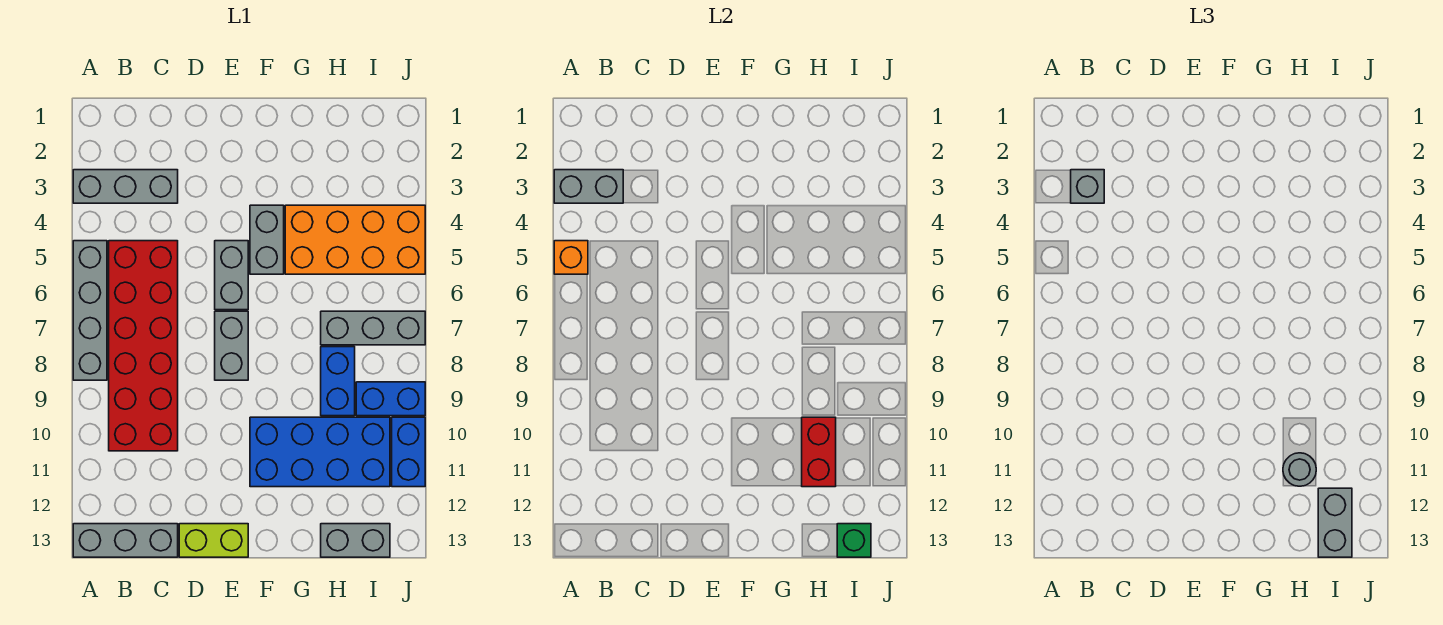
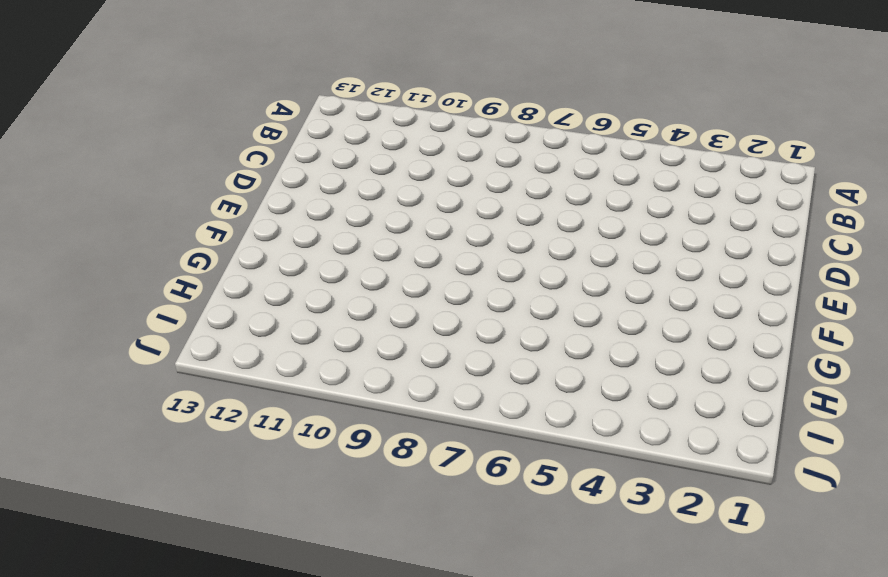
none -> grey brick A3:C3 level 1
none -> grey brick A5:A8 level 1
none -> grey brick A13:C13 level 1

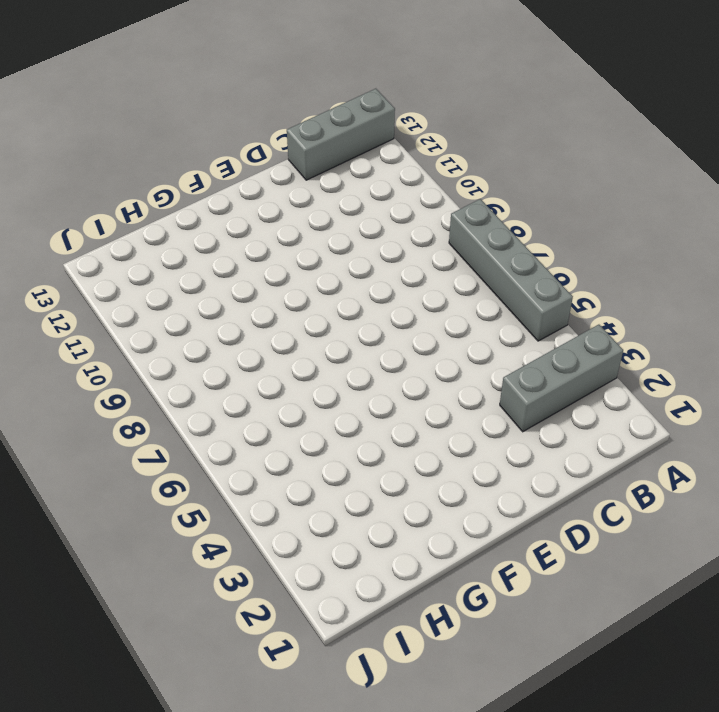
none -> red brick B5:C10 level 1
none -> lime brick D13:E13 level 1
none -> grey brick E5:E6 level 1

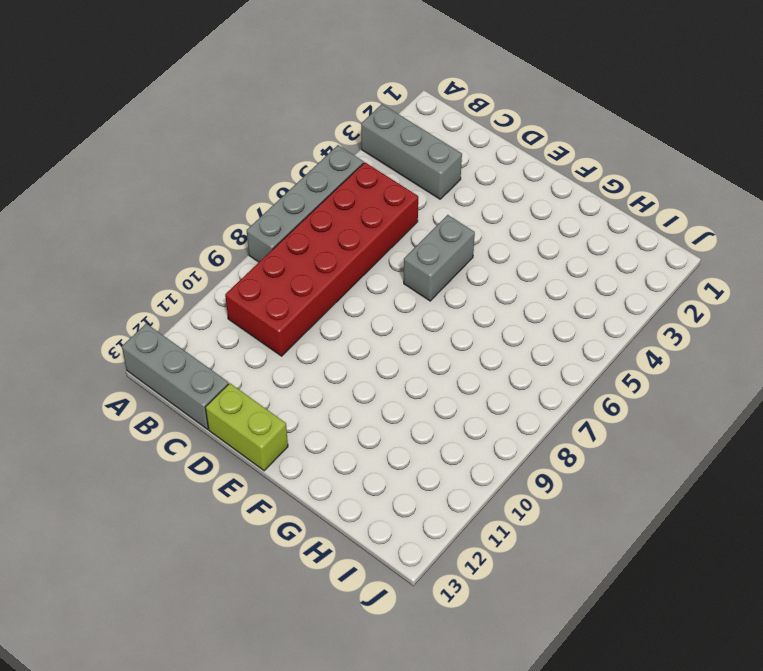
none -> grey brick E7:E8 level 1
none -> grey brick F4:F5 level 1
none -> blue brick F10:I11 level 1

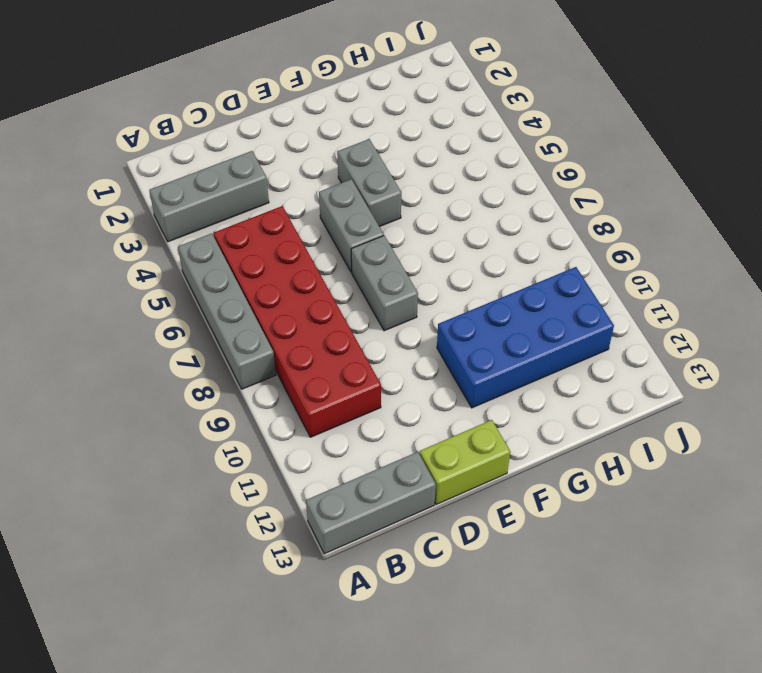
none -> orange brick G4:J5 level 1
none -> grey brick H7:J7 level 1
none -> blue brick H8:H9 level 1

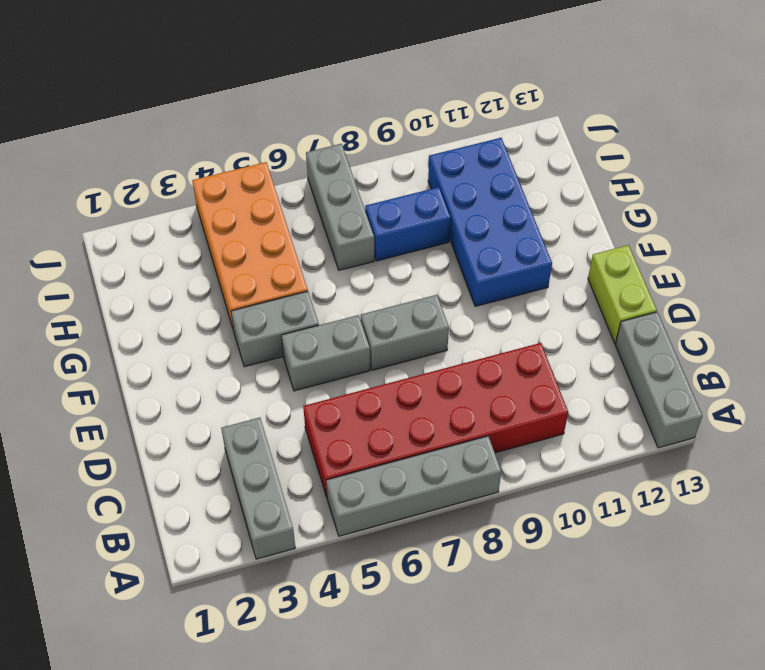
none -> grey brick H13:I13 level 1
none -> blue brick I9:J9 level 1
none -> blue brick J10:J11 level 1

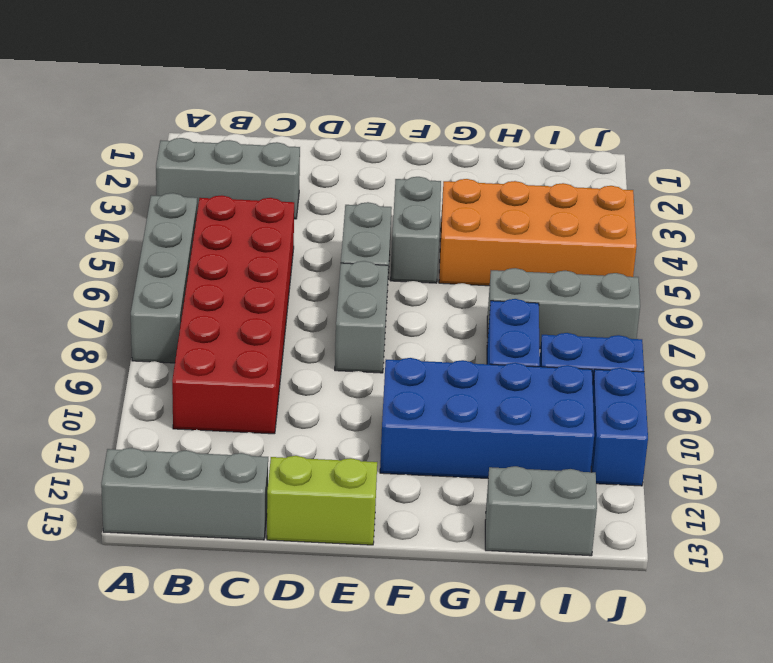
none -> grey brick A3:B3 level 2
none -> orange brick A5 level 2
none -> red brick H10:H11 level 2

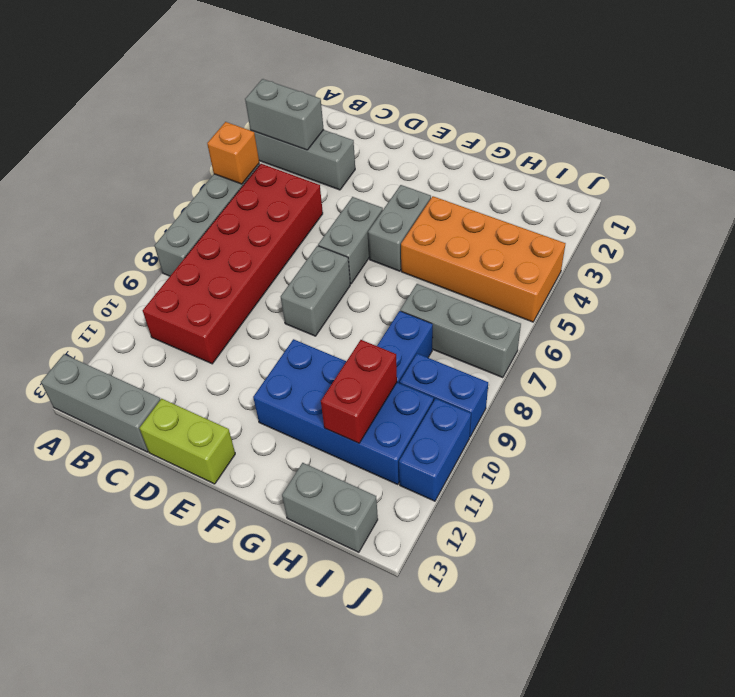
none -> green brick I13 level 2
none -> grey brick B3 level 3
none -> grey round brick H11 level 3

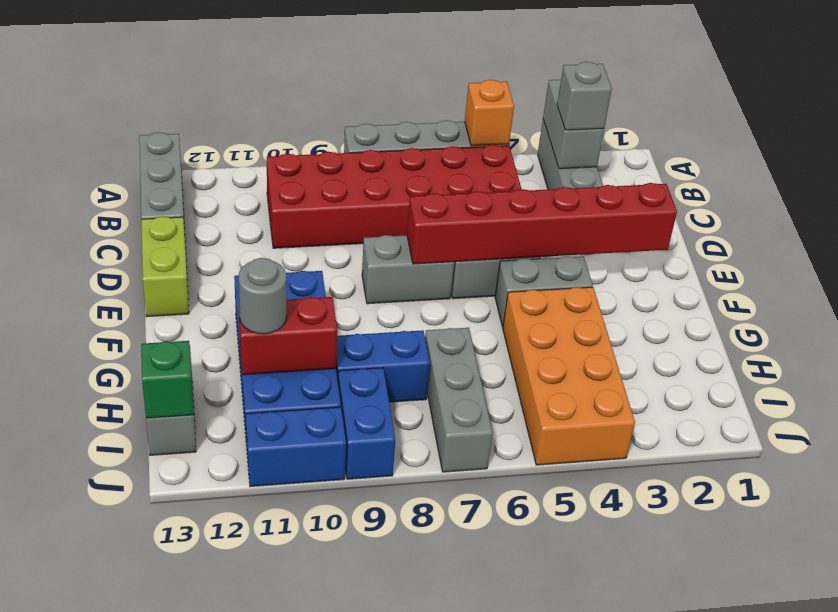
red brick E2:E7 level 2 -> none
none -> grey brick I12:I13 level 3

